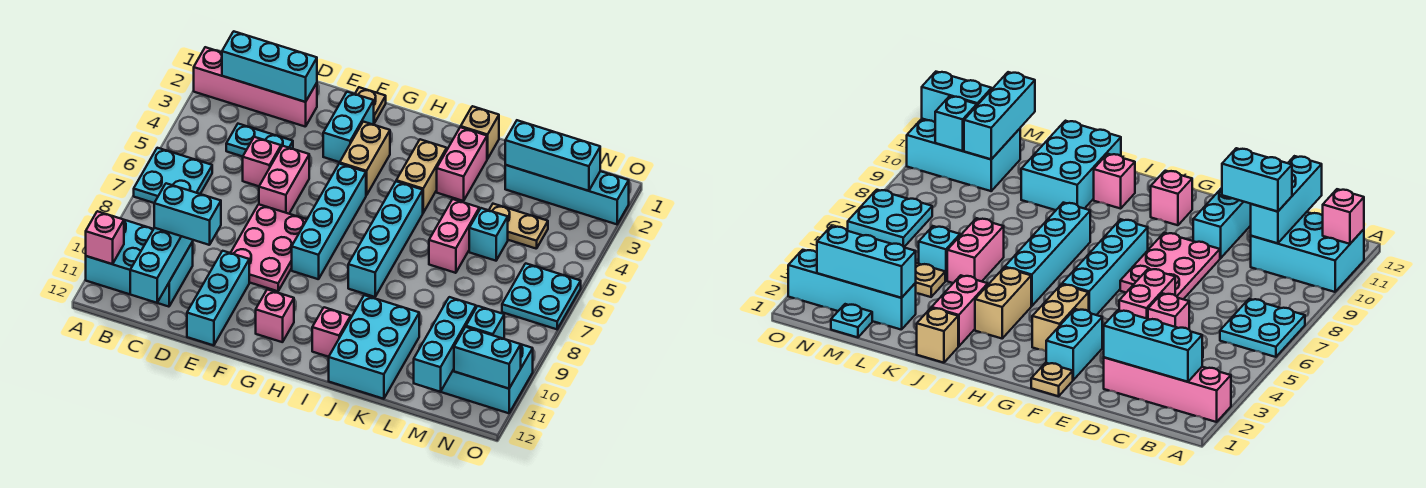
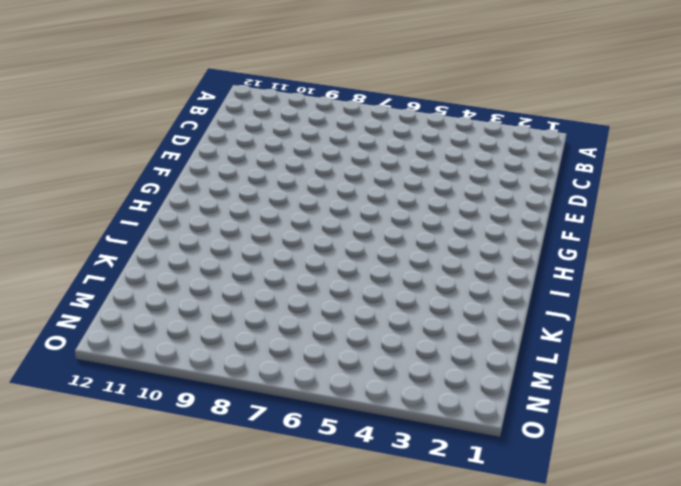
none -> pink brick A2:D2 level 1
none -> cyan plate A6:B7 level 1
none -> cyan brick A10:C11 level 1
none -> cyan plate C4:D4 level 1

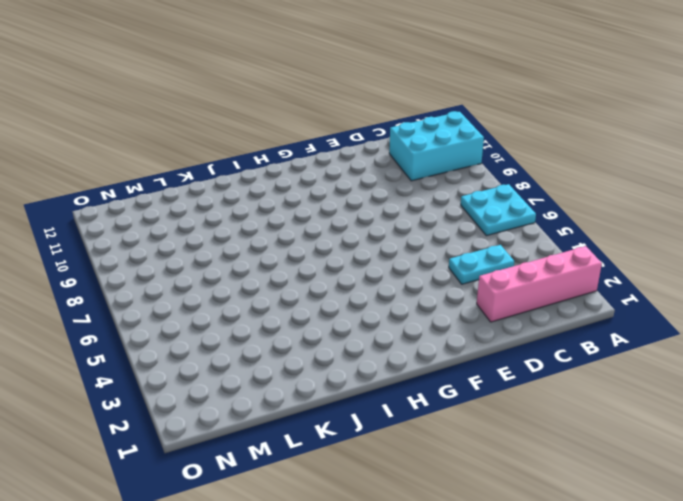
none -> pink brick D5 level 1
none -> pink brick E5:E6 level 1
none -> pink plate E7:F9 level 1
none -> cyan brick E10:E12 level 1

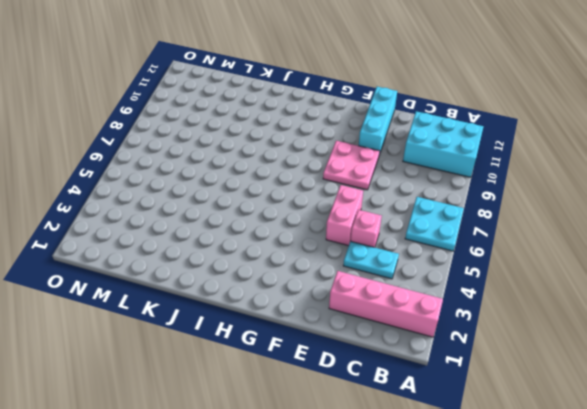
pink plate E8:F9 level 1 -> pink plate E7:F9 level 1
none -> tan plate F1 level 1
none -> cyan brick F2:F3 level 1
none -> tan brick G3:G4 level 1
none -> cyan brick G5:G8 level 1

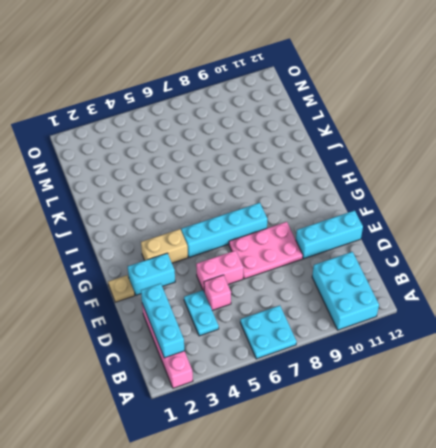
none -> pink brick G11 level 1
none -> tan brick I3:I4 level 1
none -> cyan brick I5:I8 level 1
none -> pink brick I11 level 1

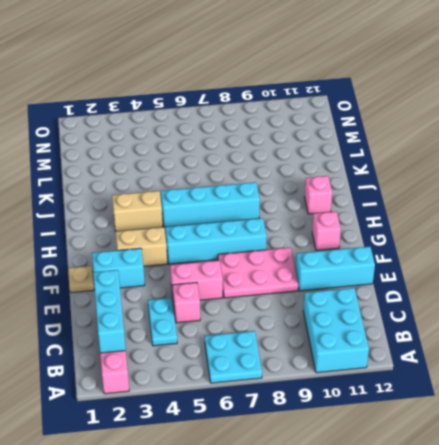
none -> tan brick J1 level 1
none -> pink brick J2:J3 level 1
none -> cyan brick J10:K12 level 1
none -> pink brick K5:K6 level 1

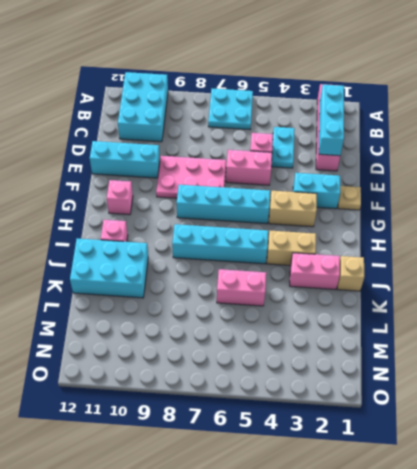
none -> cyan brick L2:O2 level 1
none -> tan plate L4:M4 level 1
none -> cyan brick L5 level 1
none -> cyan plate M1 level 1

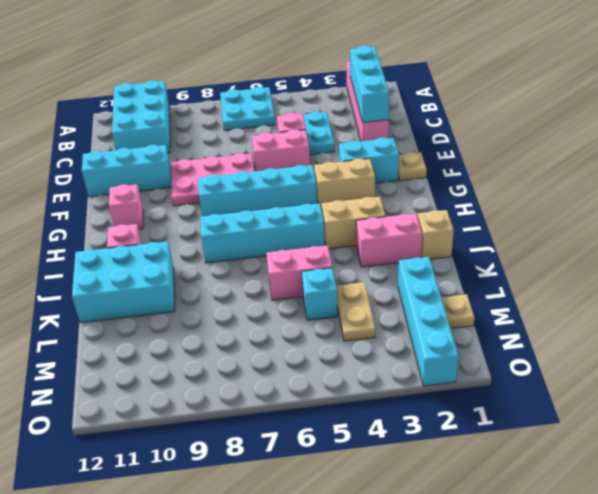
tan plate M1 level 1 -> cyan plate M1 level 1
none -> cyan brick M10:O11 level 1
none -> cyan plate N6:O7 level 1
none -> pink brick A11 level 2
none -> cyan brick C10:C12 level 2

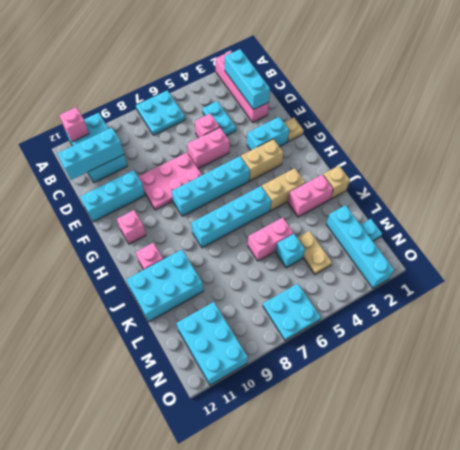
none -> cyan brick L2:N2 level 2
none -> cyan brick M10:M12 level 2
none -> cyan brick N10 level 2
none -> cyan brick N11:O11 level 2

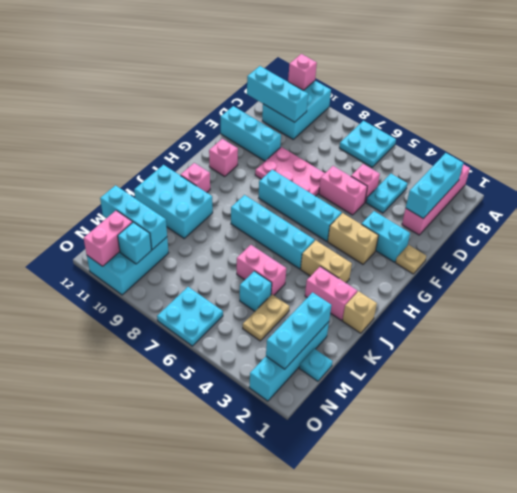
pink brick N11:O11 level 2 -> cyan brick N11:O11 level 2
none -> cyan brick C10:D10 level 3

